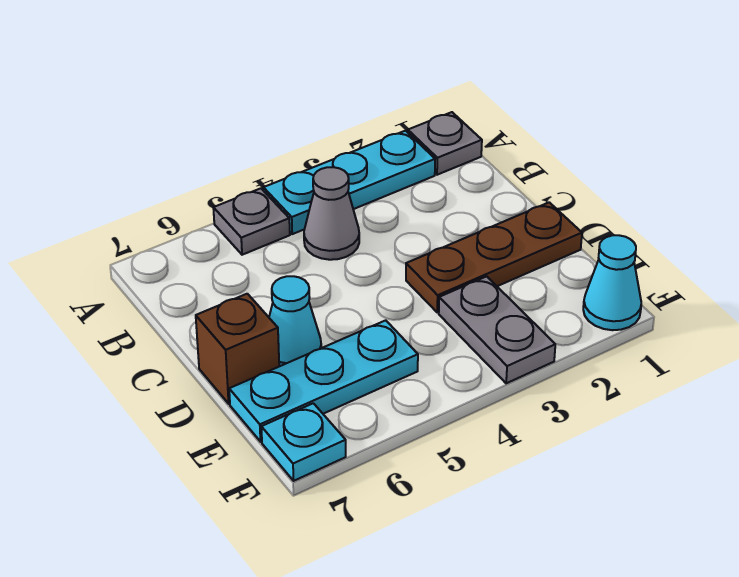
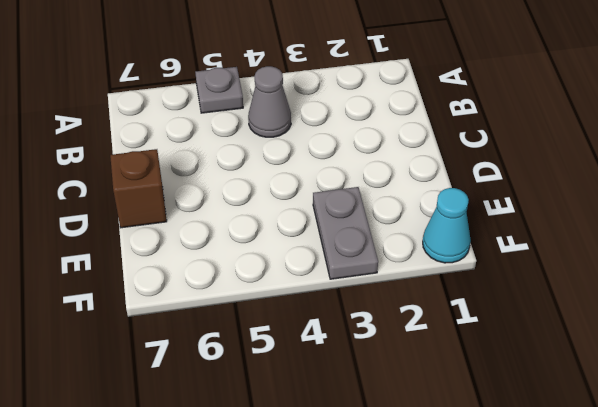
none -> grey plate A1 level 1
none -> cyan plate A2:A4 level 1

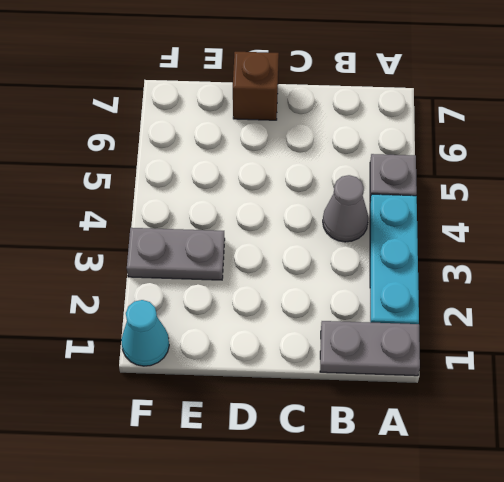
grey plate A1:B1 level 1 -> grey plate A1 level 1
none -> brown plate D1:D3 level 1
none -> cyan cone D6 level 1

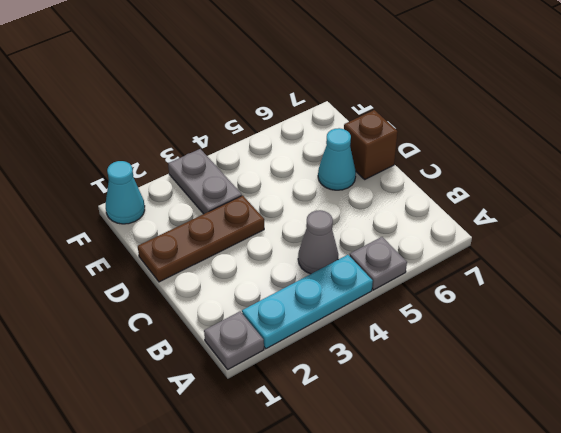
none -> cyan plate E5:E7 level 1
none -> cyan plate F7 level 1

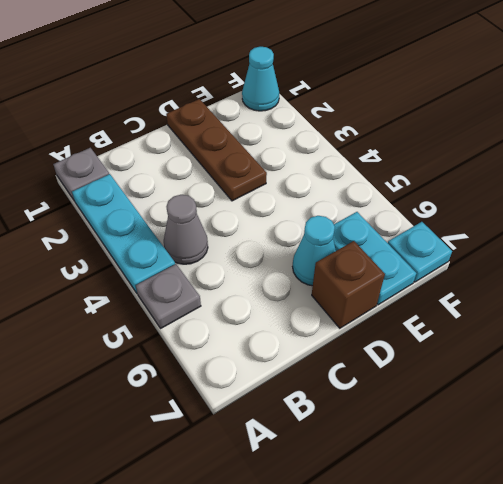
cyan plate E6:E7 level 1 -> cyan plate E5:E7 level 1
none -> grey plate E3:F3 level 1

